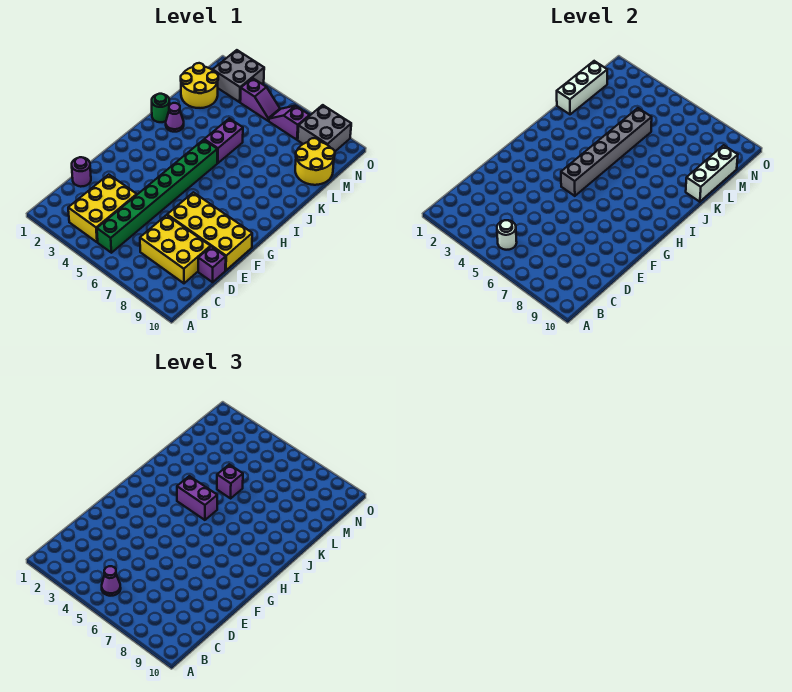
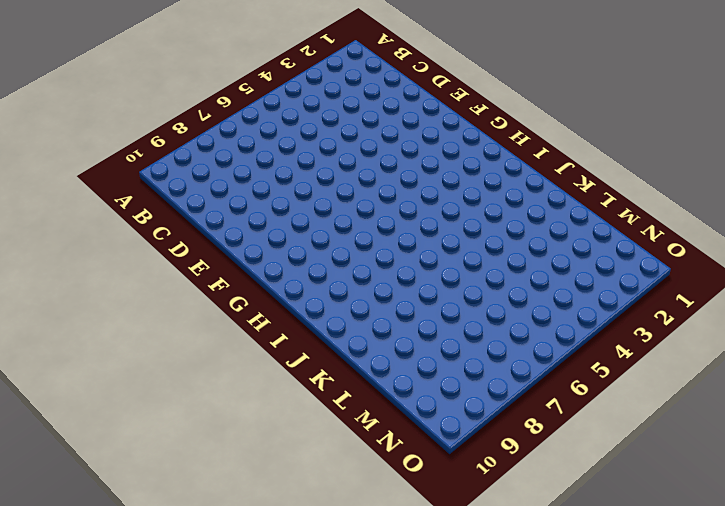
none -> yellow brick B3:D4 level 1
none -> green brick B5:I5 level 1
none -> yellow brick C7:D9 level 1

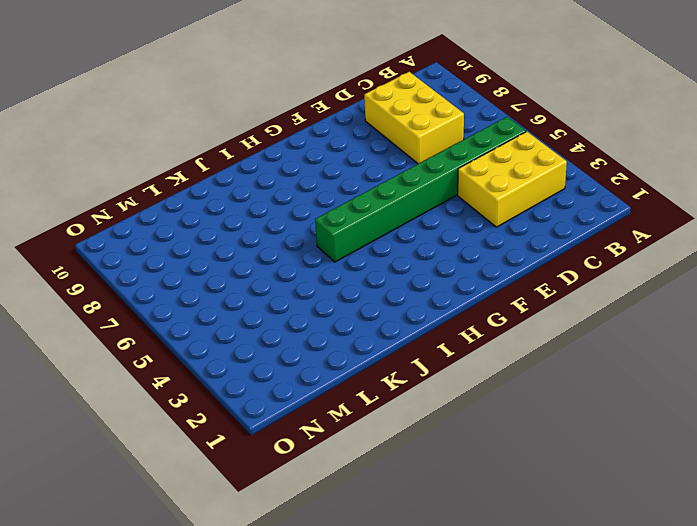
none -> purple round brick D1 level 1
none -> purple brick D10 level 1
none -> yellow brick E7:F10 level 1

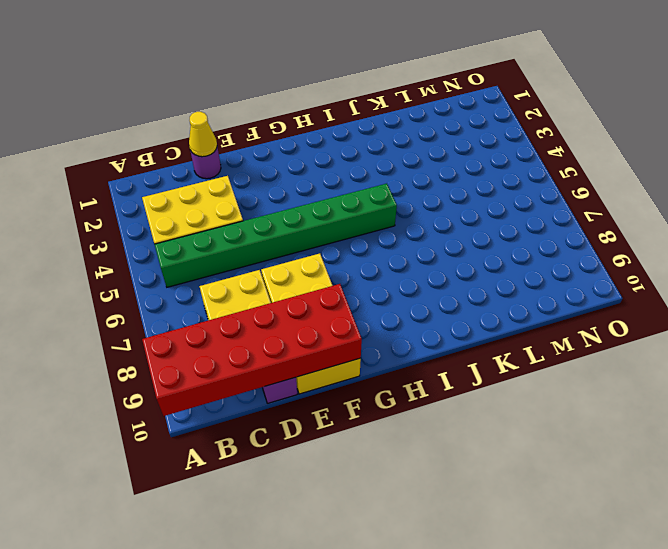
red brick A9:F10 level 2 -> none
yellow cone D1 level 2 -> none
none -> green round brick J1 level 1
none -> purple cone J2 level 1
none -> purple brick J5:K5 level 1

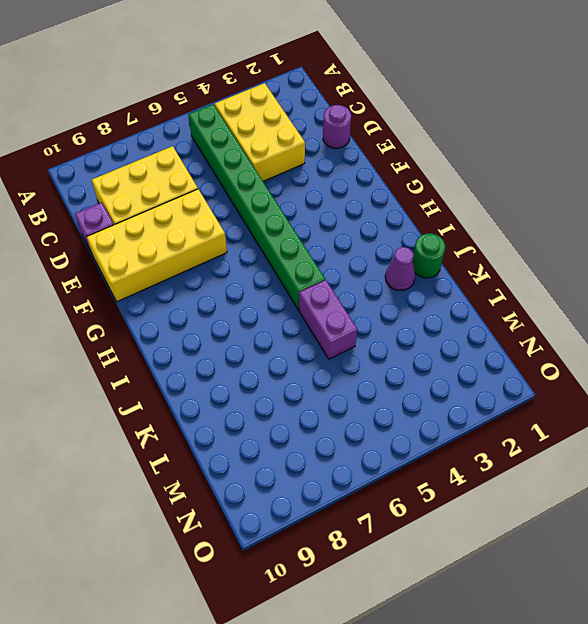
none -> yellow round brick L1:M2 level 1
none -> yellow round brick L9:M10 level 1
none -> grey brick N2:O3 level 1

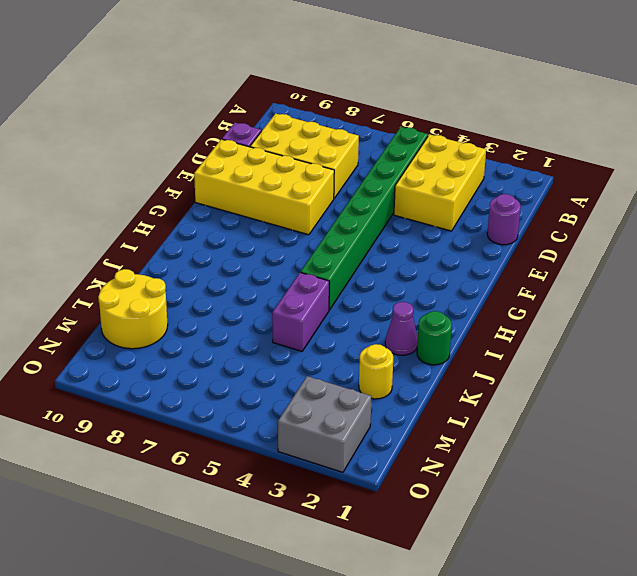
yellow round brick L2 level 1 -> yellow round brick L1:M2 level 1
none -> purple slope N4:N5 level 1 top 4
none -> purple slope N6:N7 level 1 top 7
none -> grey brick N8:O9 level 1

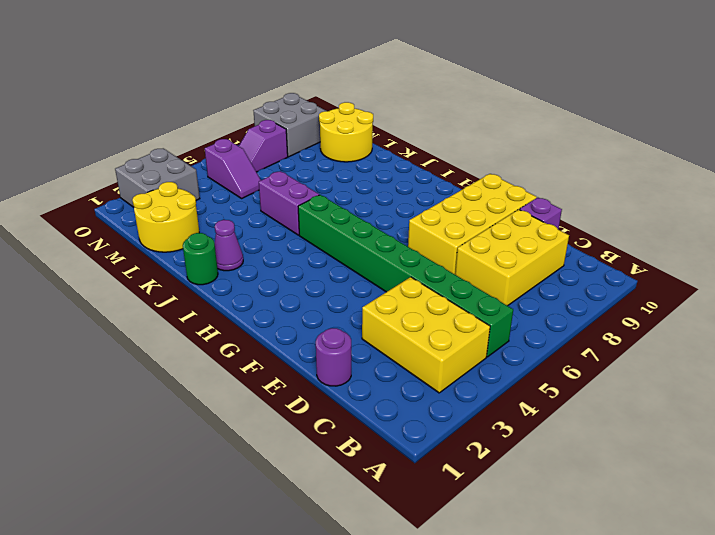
purple slope M5:N5 level 1 top N -> purple slope N4:N5 level 1 top 4
none -> white round brick B5 level 2
none -> grey brick G5:L5 level 2
none -> white brick K1:M1 level 2

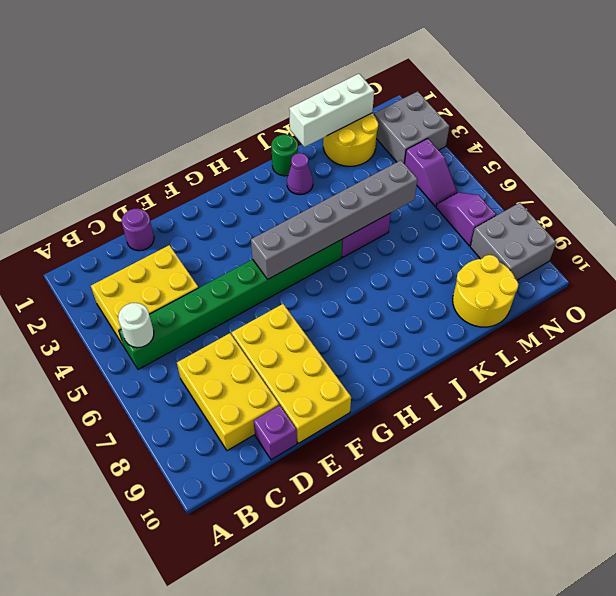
none -> white brick K10:M10 level 2
none -> purple cone B5 level 3
none -> purple brick I4:I5 level 3

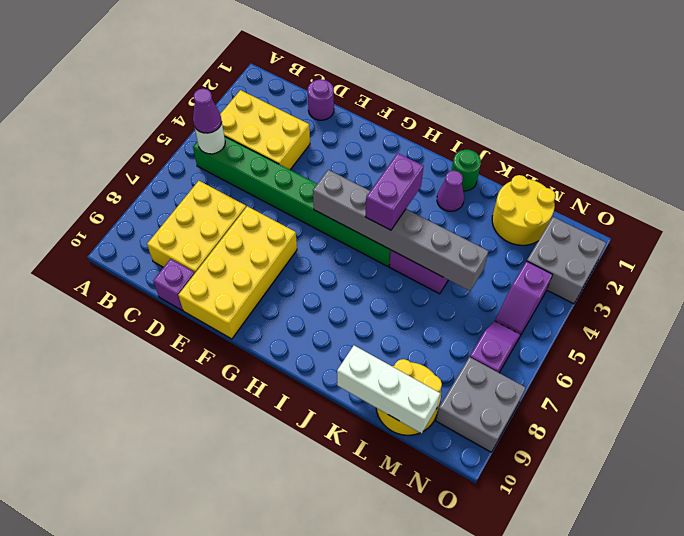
none -> white brick K1:M1 level 2
none -> purple brick K5 level 3

